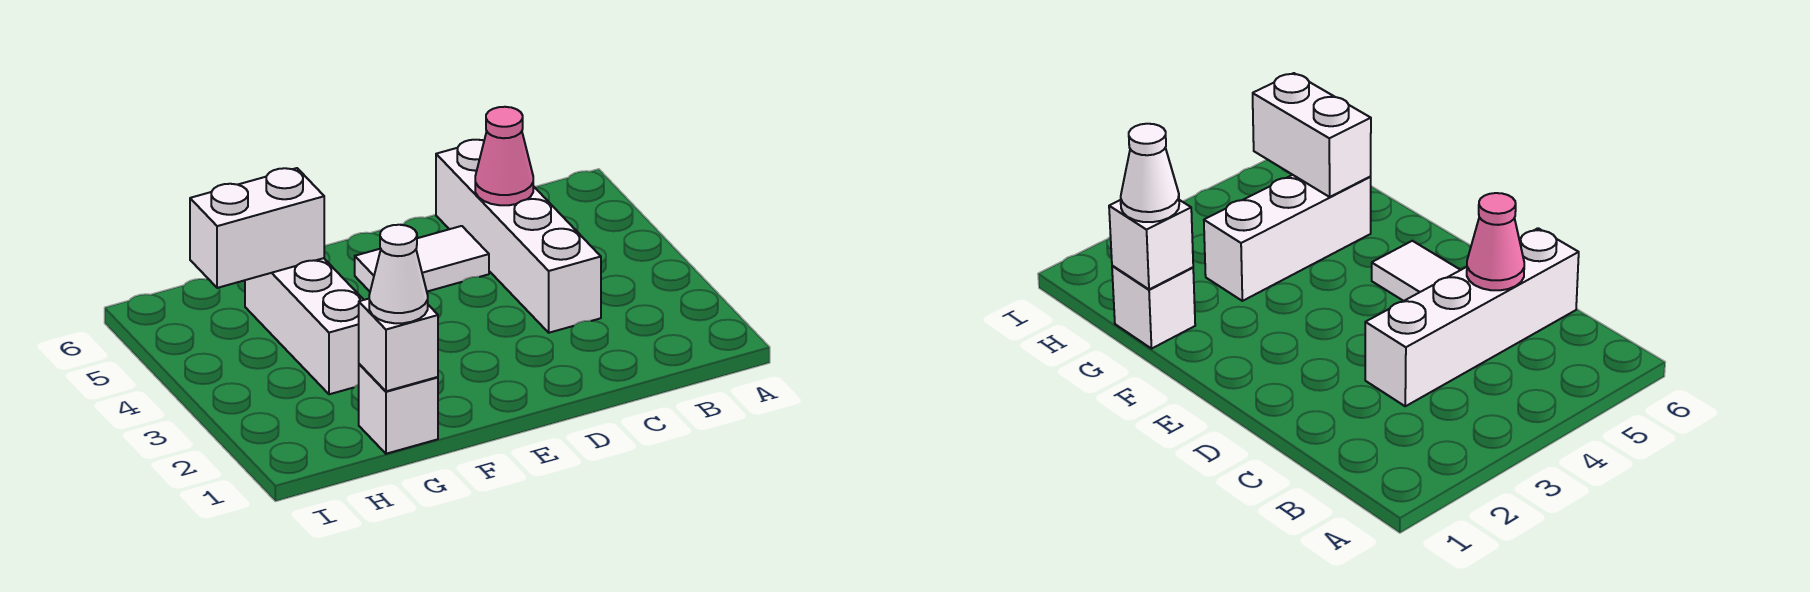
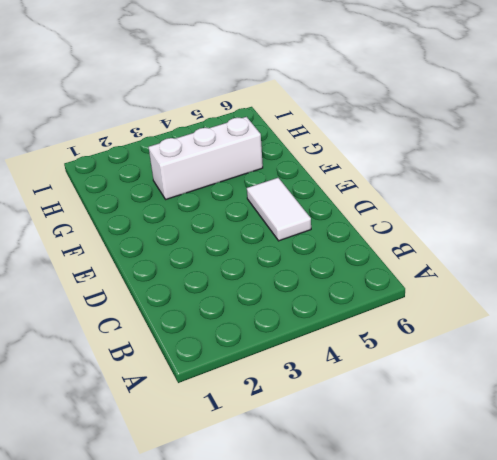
none -> white brick C3:C6 level 1
none -> white brick G1 level 1

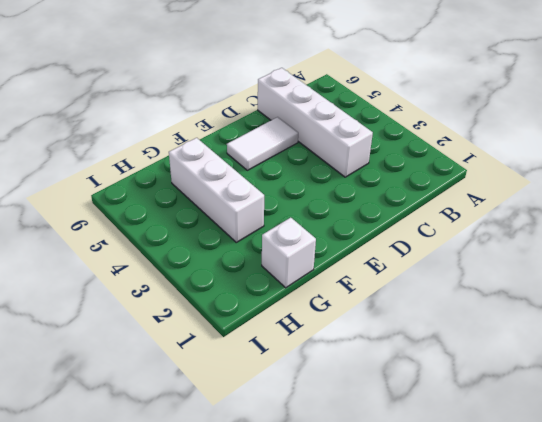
none -> pink cone C5 level 2
none -> white brick G1 level 2

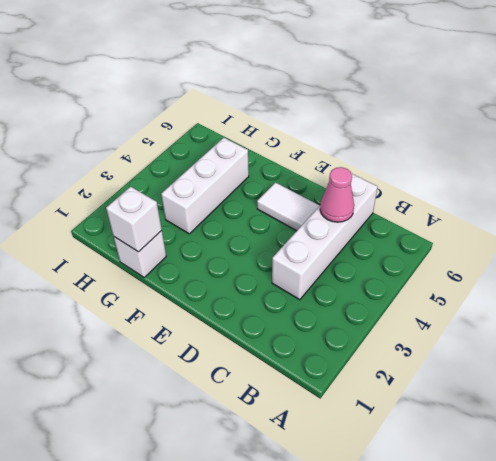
none -> white brick G5:H5 level 2
none -> white cone G1 level 3

